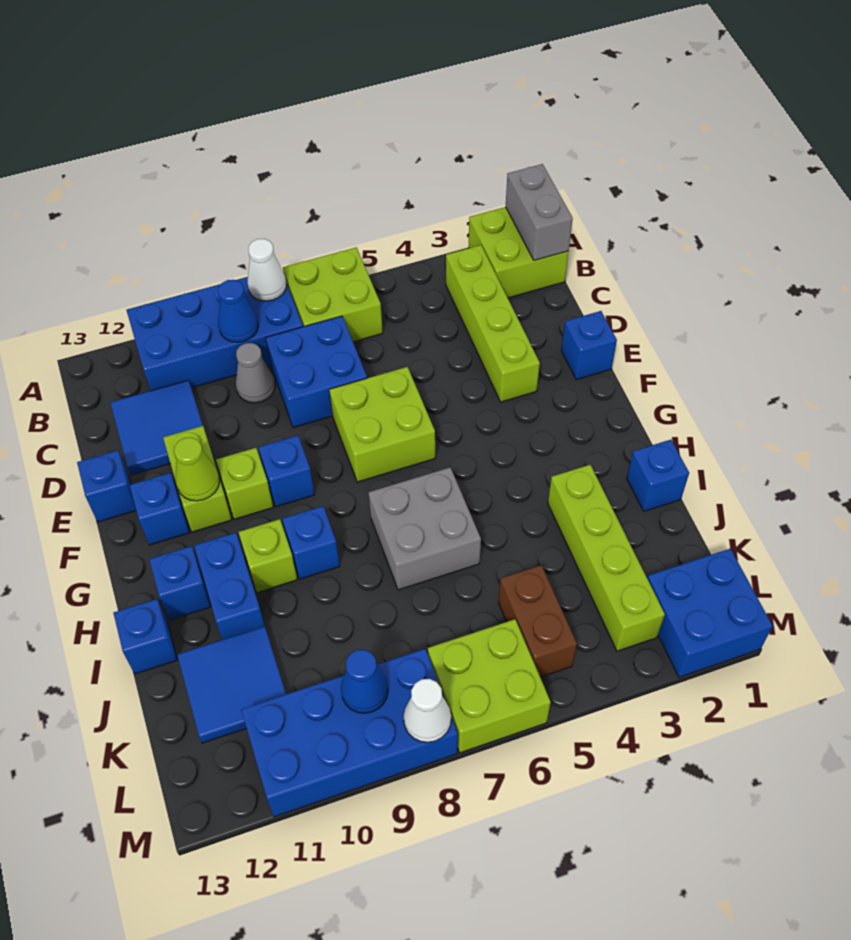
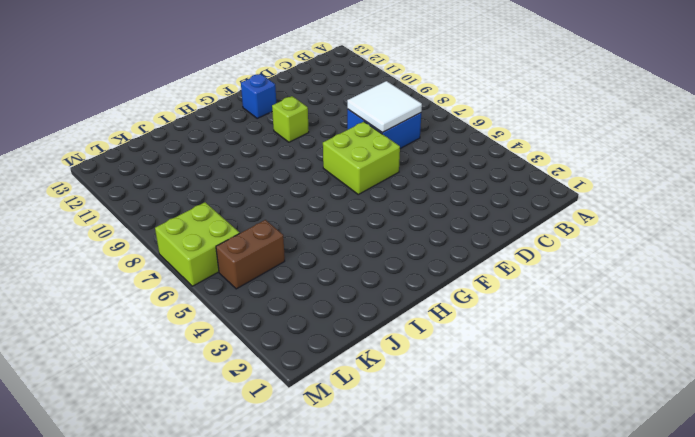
white tile C7:D8 level 2 -> none
none -> lime brick A1:B2 level 1
none -> lime brick A6:B7 level 1
none -> blue brick A8:B11 level 1
none -> lime brick B3:E3 level 1

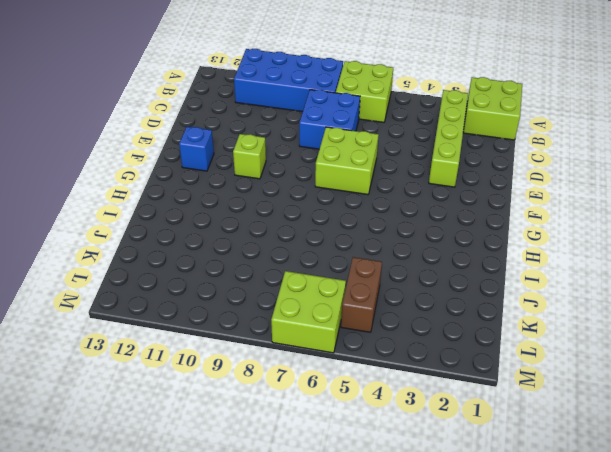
none -> grey cone C9 level 1
none -> blue tile C11:D12 level 1
none -> blue brick E1 level 1
none -> lime brick E11:F11 level 1

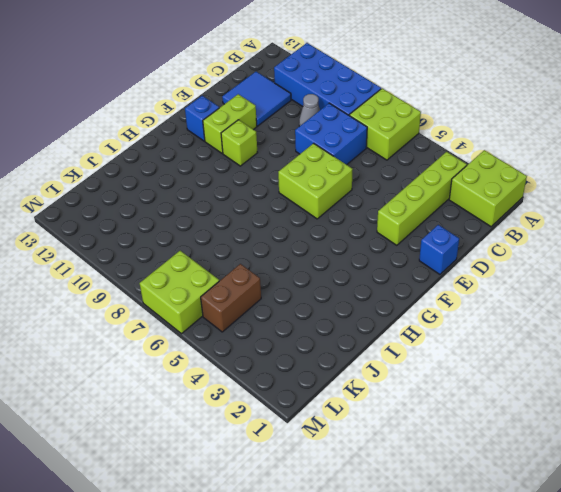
none -> blue brick E13 level 1
none -> blue brick F9 level 1
none -> grey brick H6:I7 level 1
none -> blue brick H9 level 1

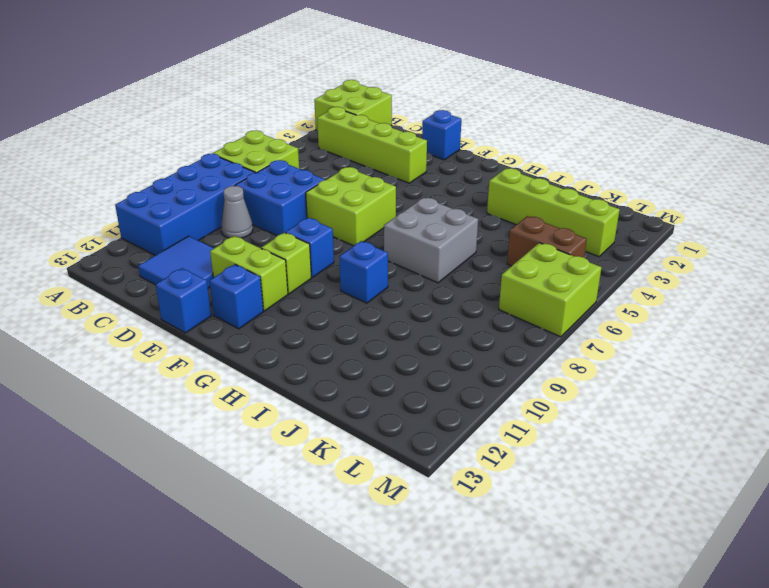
none -> lime brick H10 level 1
none -> blue brick H11:I11 level 1
none -> blue brick H12 level 1
none -> blue brick I1 level 1

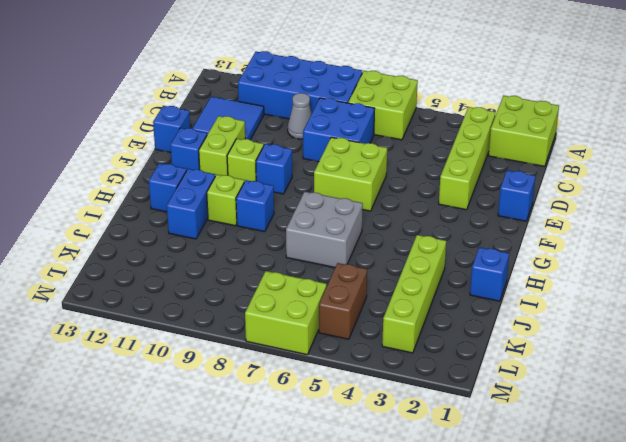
none -> blue brick I13 level 1
none -> blue tile J11:K12 level 1
none -> blue brick L1:M2 level 1
none -> blue brick L8:M11 level 1

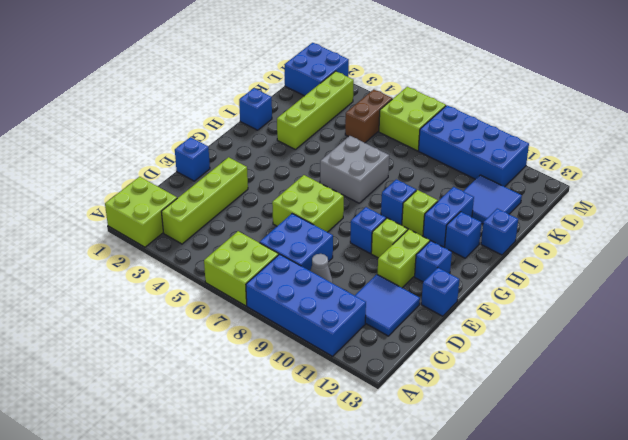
none -> grey brick A1:B1 level 2
none -> white cone A8 level 2
none -> blue cone B9 level 2
none -> lime cone F11 level 2

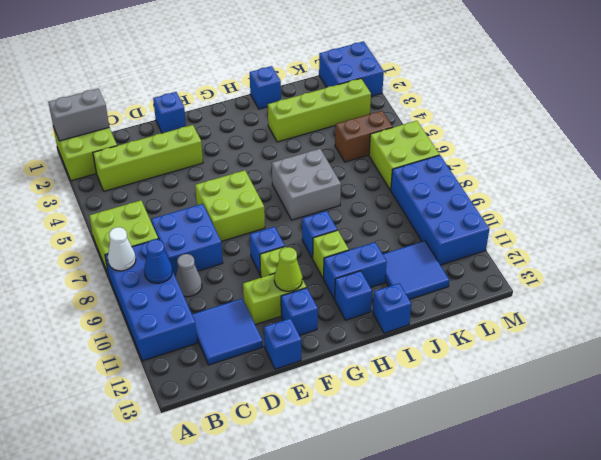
none -> blue cone L9 level 2
none -> white cone M8 level 2

